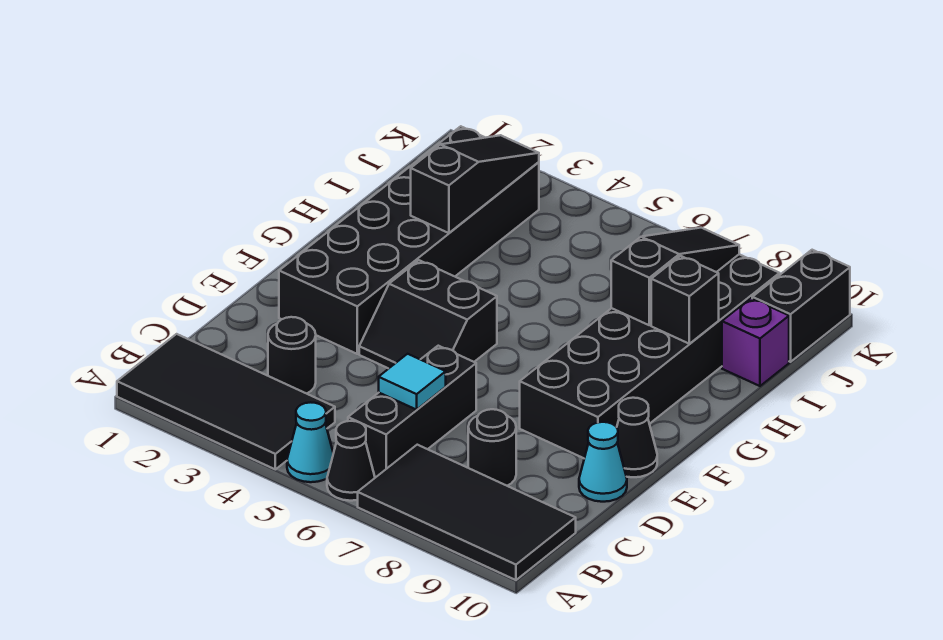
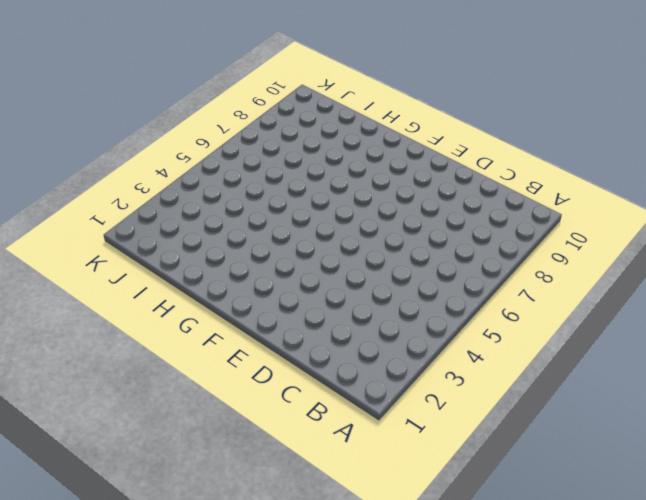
none -> black tile A1:B4 level 1
none -> cyan cone A5 level 1
none -> black cone A6 level 1

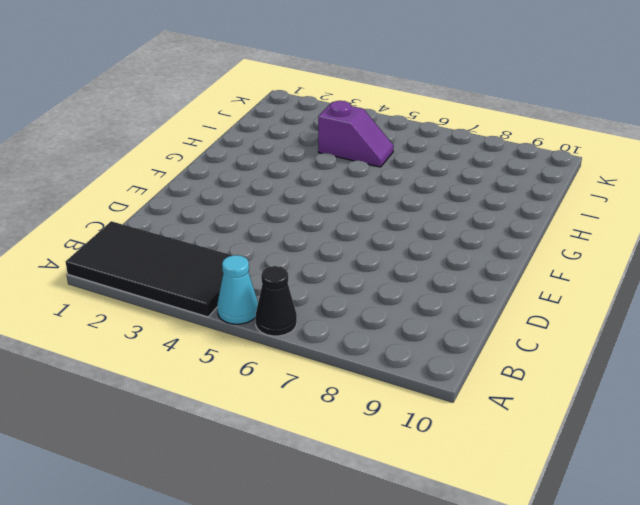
purple slope I4:I5 level 1 top 4 -> none
none -> black tile A7:B10 level 1
none -> black brick B6:D6 level 1
none -> black round brick C3 level 1

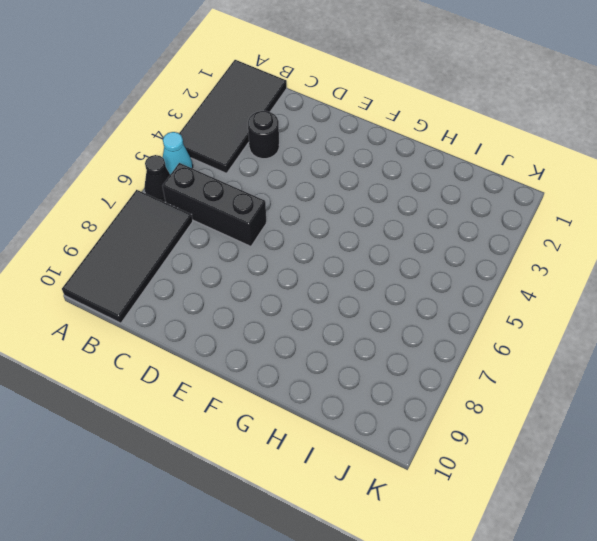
none -> black round brick C8 level 1
none -> cyan cone D10 level 1
none -> black brick E2:J3 level 1

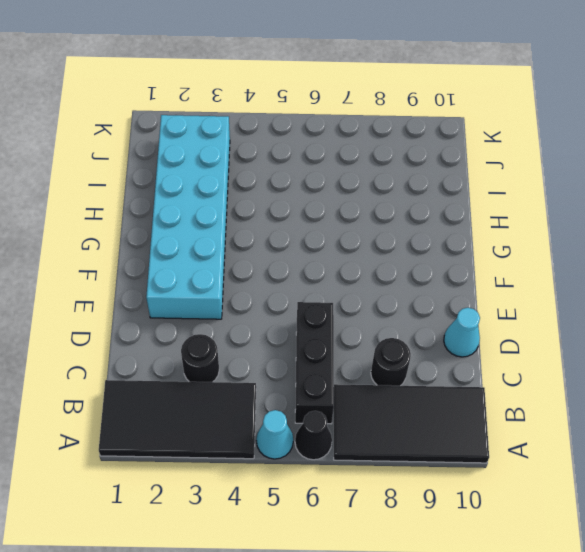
cyan brick E2:J3 level 1 -> black brick E2:J3 level 1
none -> black slope E4:F5 level 1 top F
none -> black brick E8:J9 level 1
none -> black cone E10 level 1

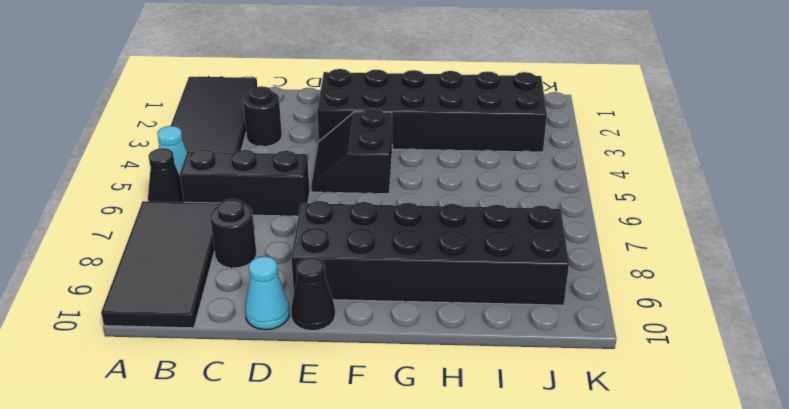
none -> purple brick I10 level 1
none -> black brick J10:K10 level 1
none -> cyan tile C6 level 2

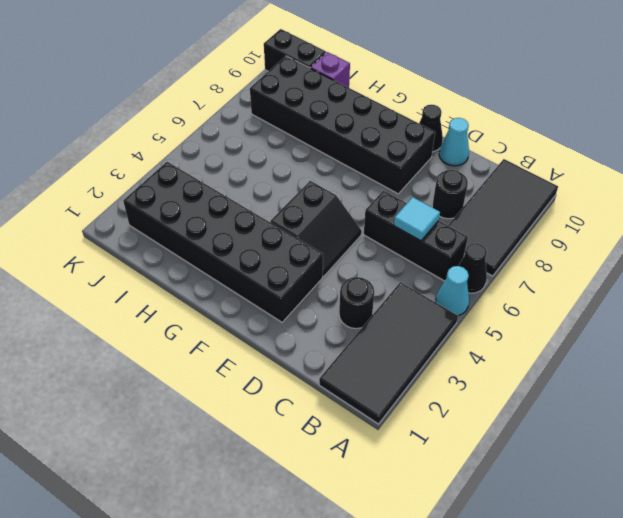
none -> black slope H3:J3 level 2 top H
none -> black slope H8:J8 level 2 top H
none -> black brick H9 level 2

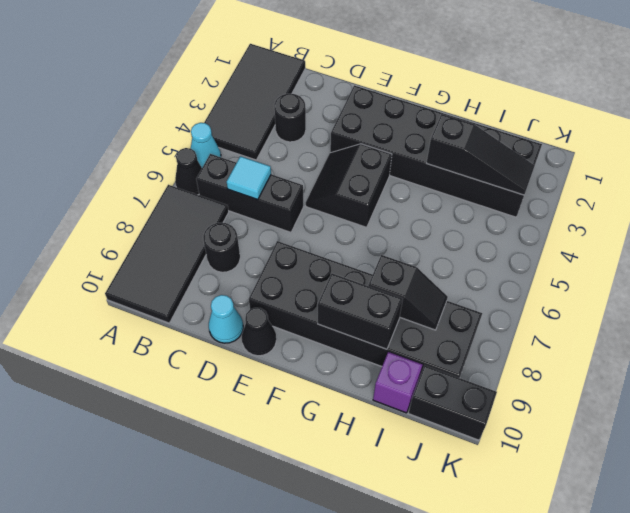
black brick G9:H9 level 2 -> black brick H9 level 2
black slope H8:I8 level 2 top H -> black slope H8:J8 level 2 top H

